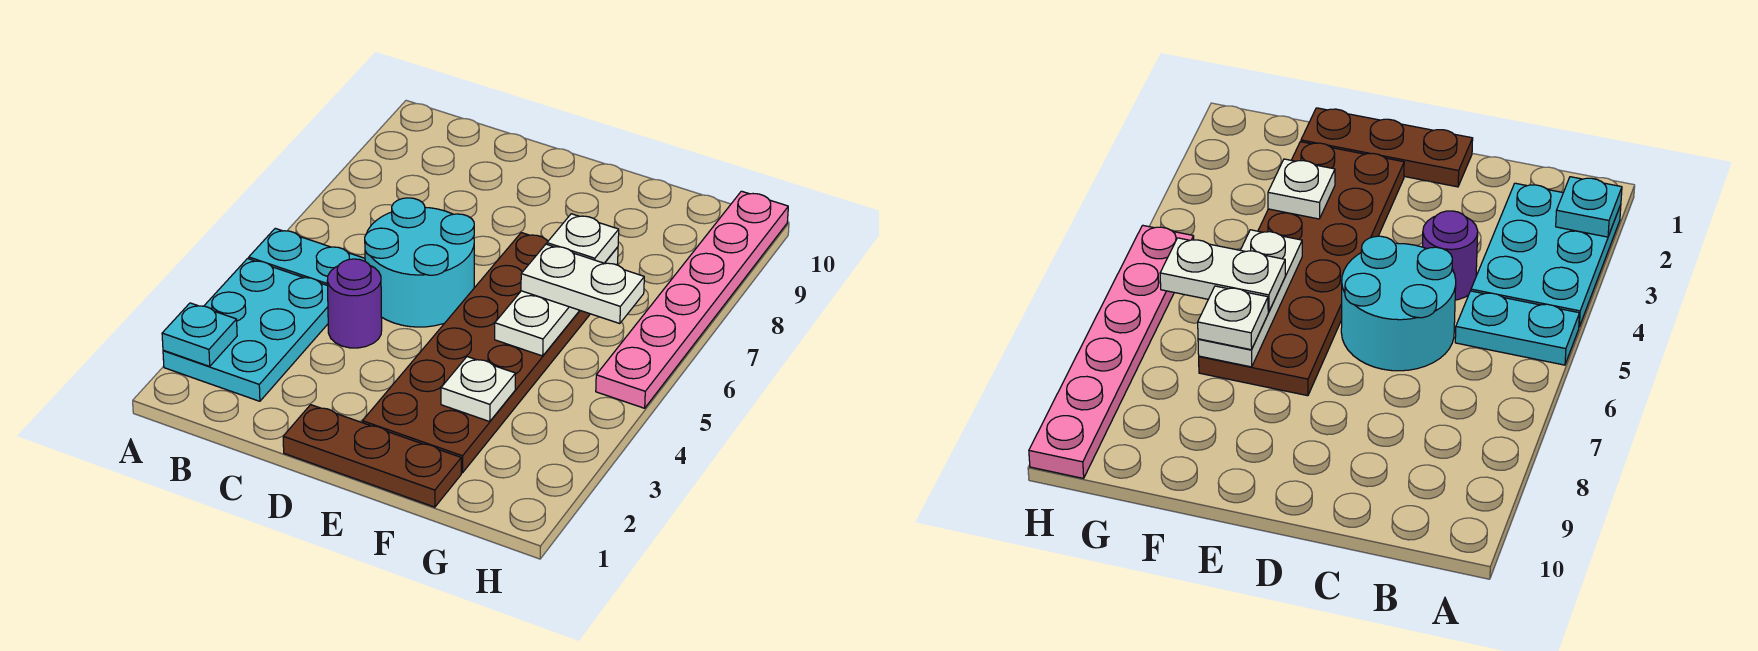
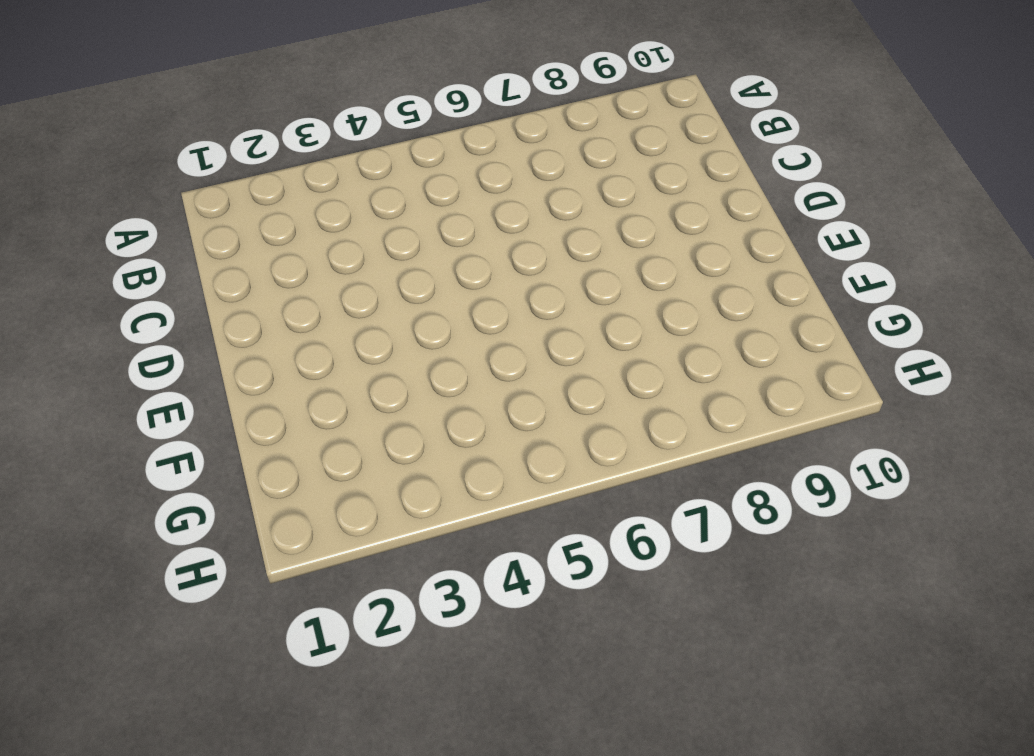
none -> cyan plate A2:B4 level 1
none -> cyan plate A5:B5 level 1
none -> purple round brick C4 level 1

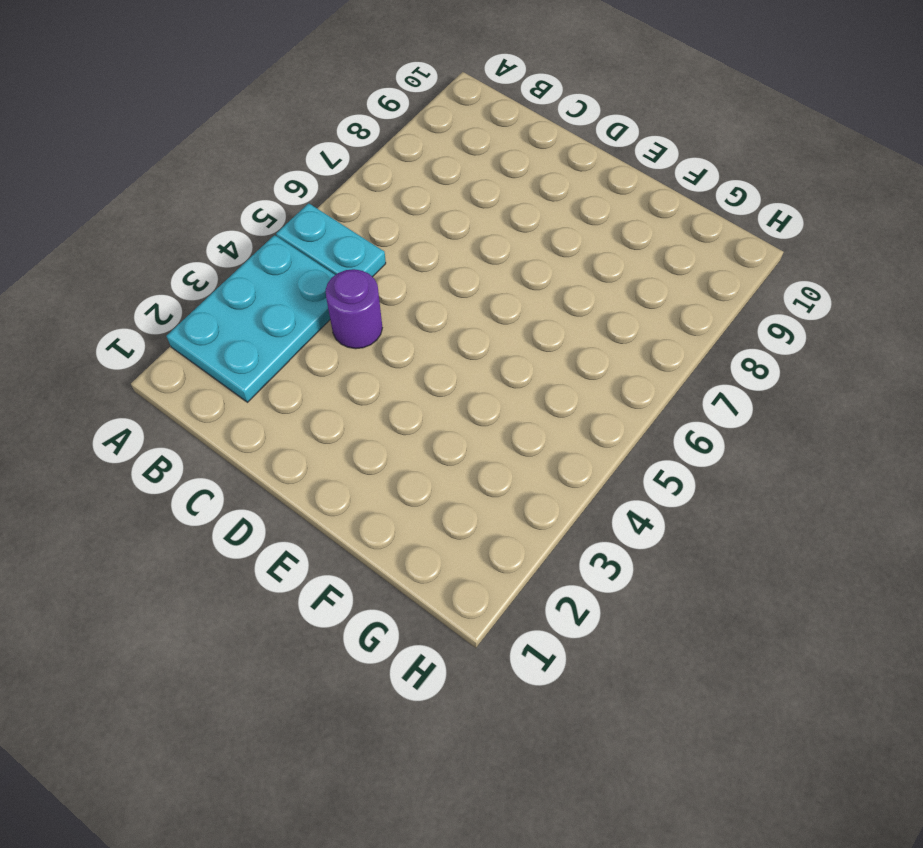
none -> cyan round brick C5:D6 level 1
none -> brown plate D1:F1 level 1
none -> brown plate E2:F7 level 1

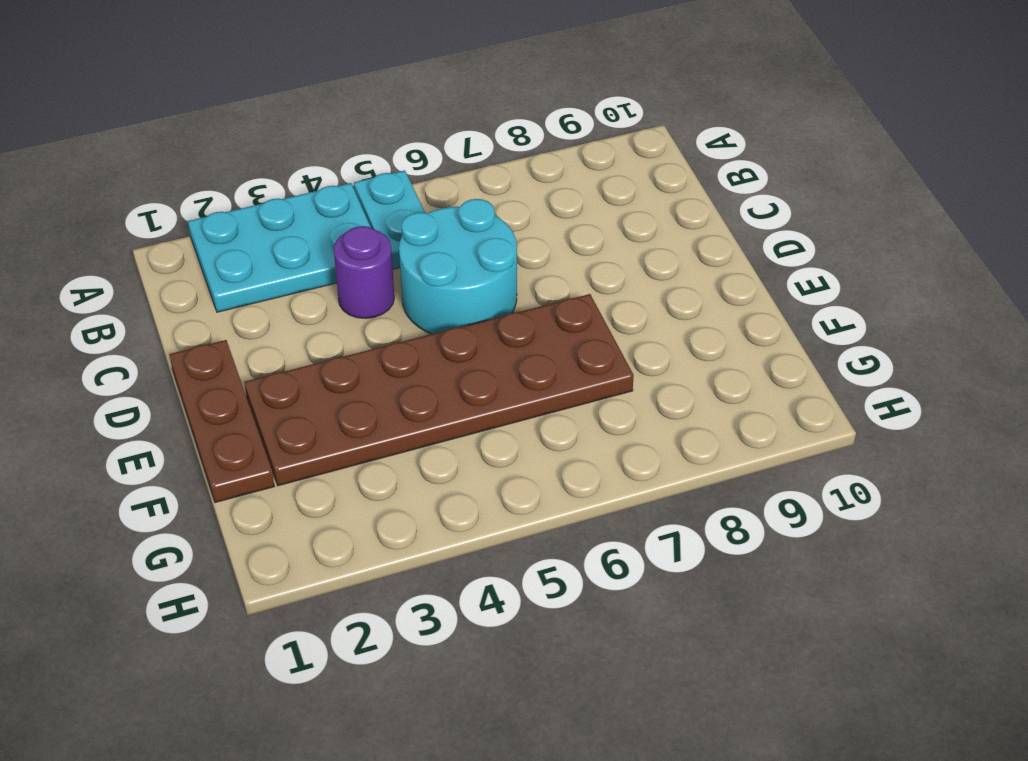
none -> pink plate H5:H10 level 1
none -> cyan plate A2 level 2
none -> white plate F3 level 2

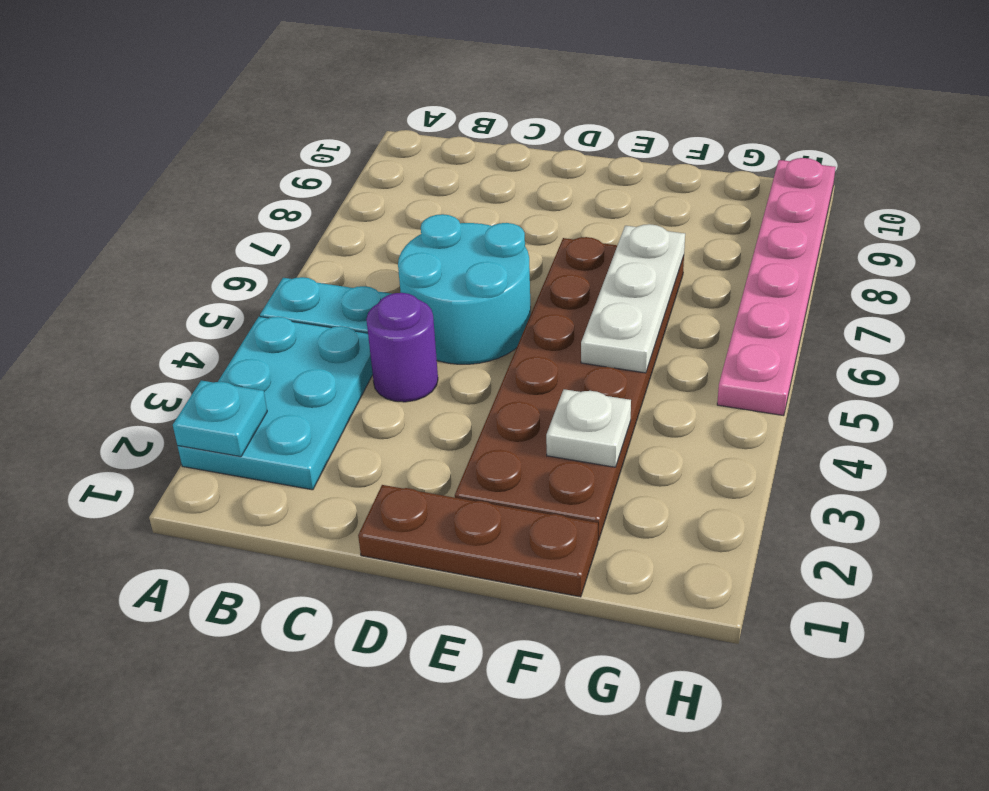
none -> white plate F6:G6 level 3
none -> white plate F7 level 3

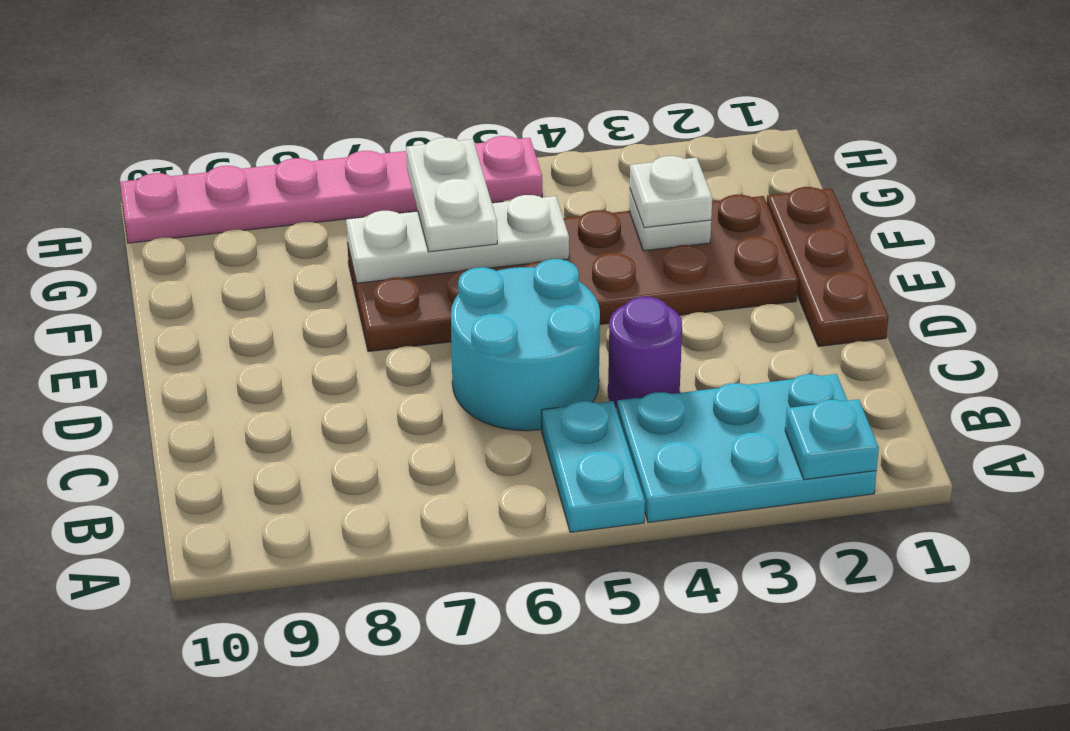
white plate F3 level 3 -> white plate F7 level 3

